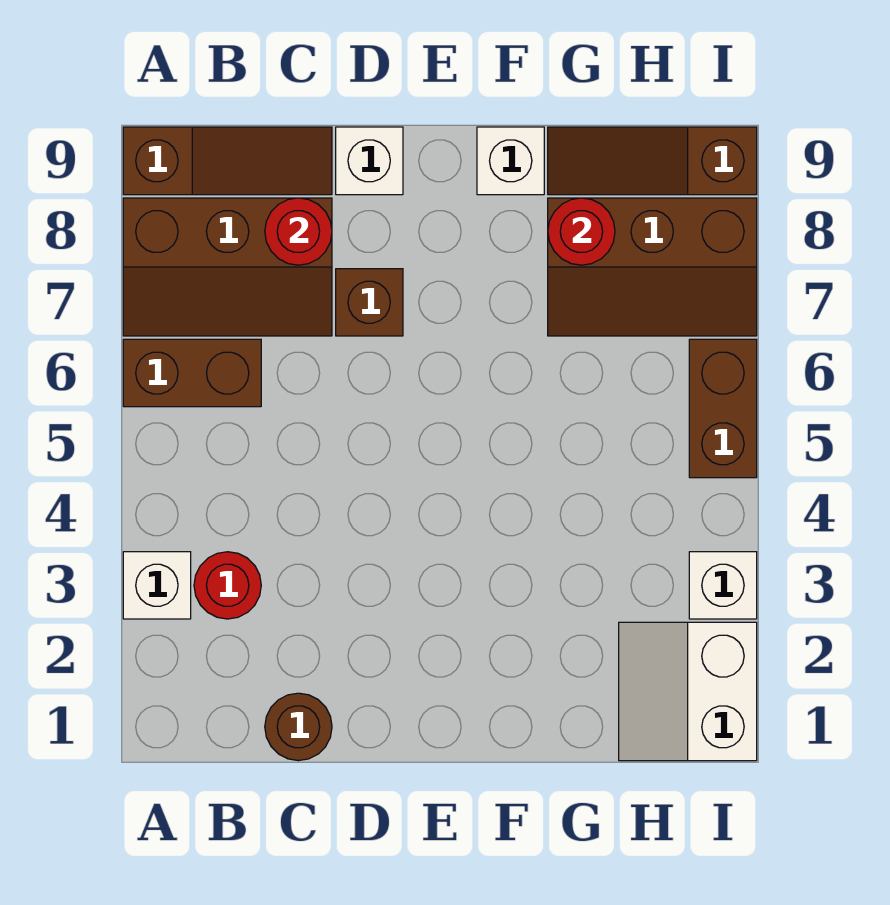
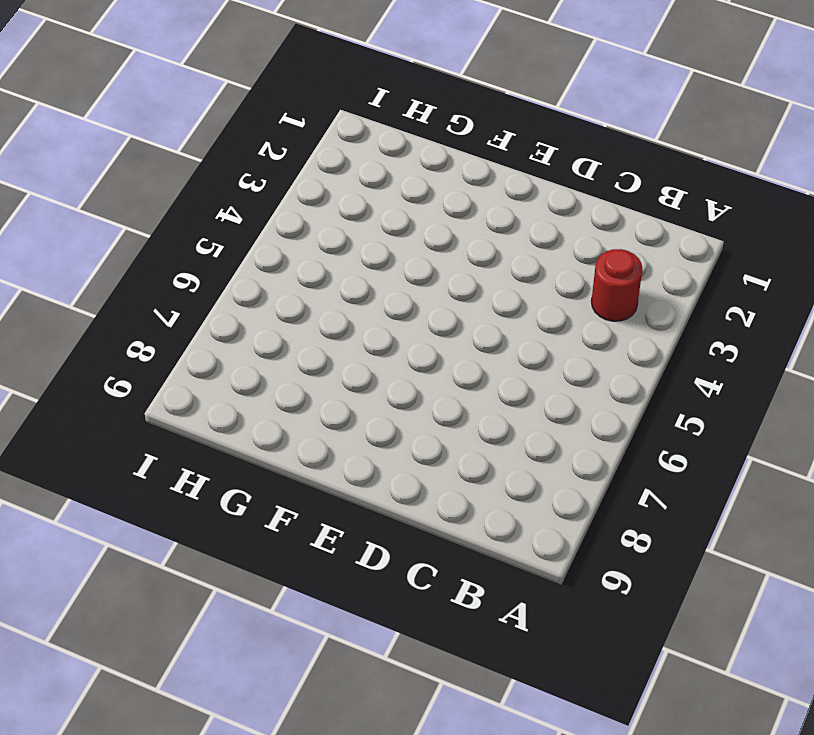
none -> white brick A3 level 1
none -> brown brick A6:B6 level 1
none -> brown slope A7:C8 level 1 top 8

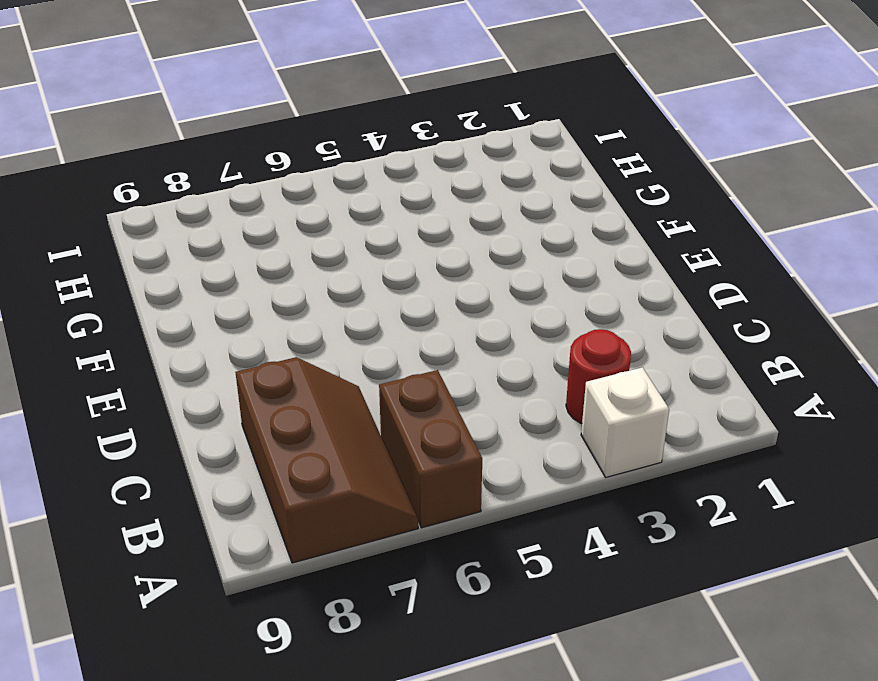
none -> brown slope A9:C9 level 1 top A
none -> brown round brick C1 level 1
none -> brown brick D7 level 1

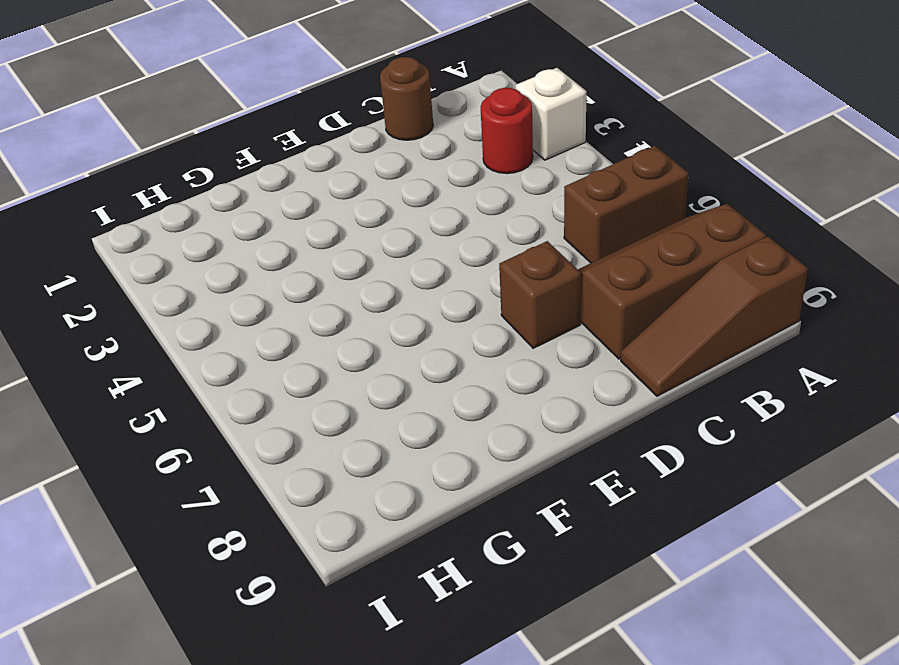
none -> white brick D9 level 1
none -> white brick F9 level 1
none -> brown slope G7:I8 level 1 top 8

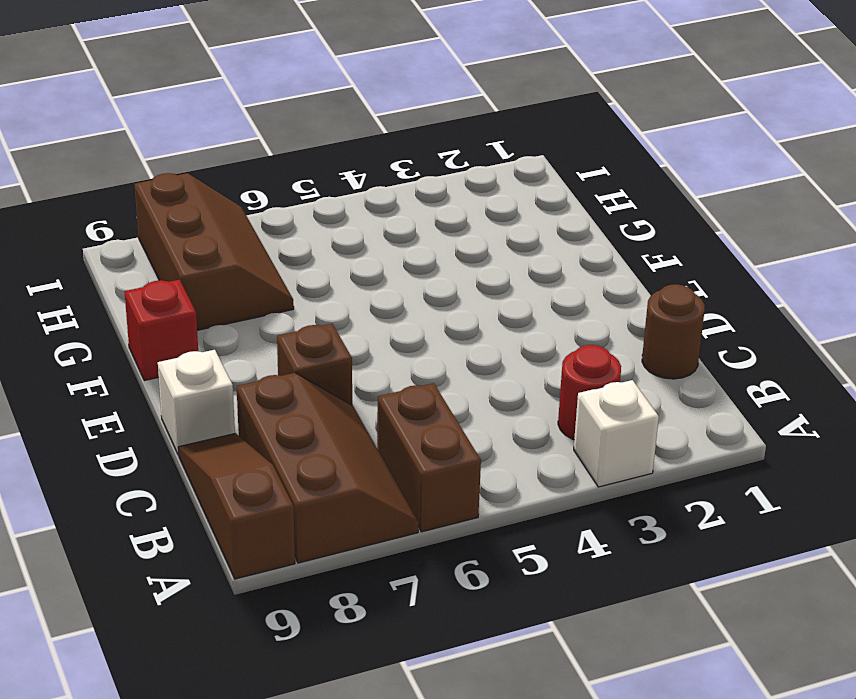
red brick F9 level 1 -> white brick F9 level 1
none -> brown slope G9:I9 level 1 top I
none -> white slope H1:I2 level 1 top I
none -> white brick I3 level 1

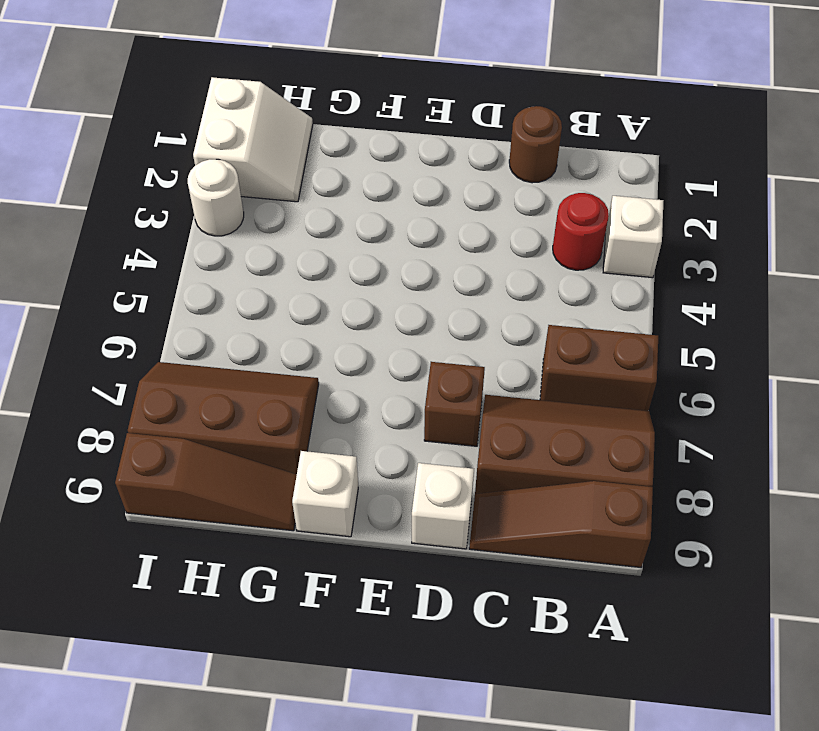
white round brick I3 level 1 -> white brick I3 level 1
none -> brown brick I5:I6 level 1
none -> red round brick C8 level 2
none -> red round brick G8 level 2

